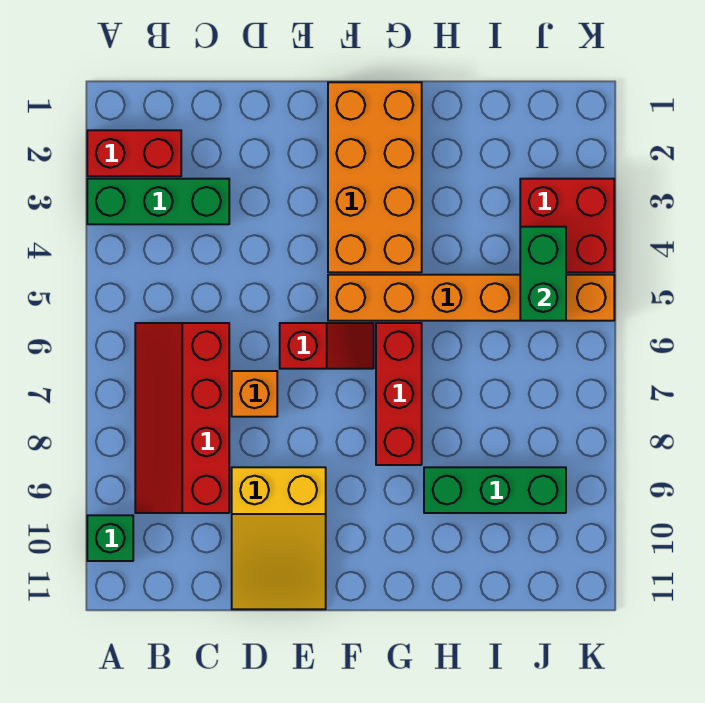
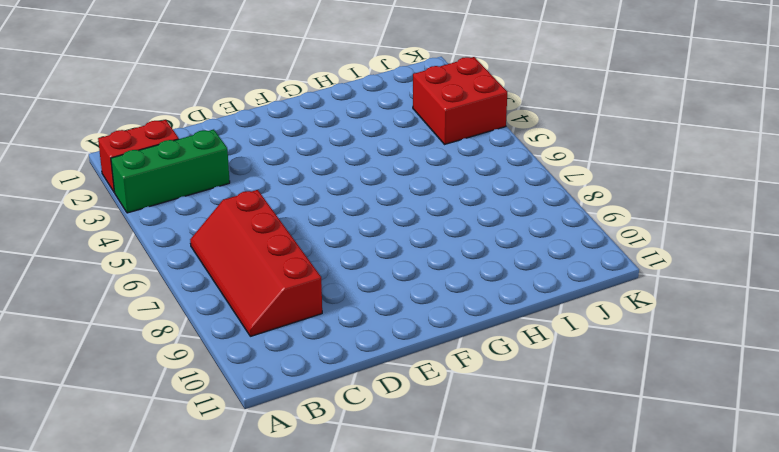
none -> green brick A10 level 1
none -> orange brick D7 level 1
none -> yellow slope D9:E11 level 1 top 9

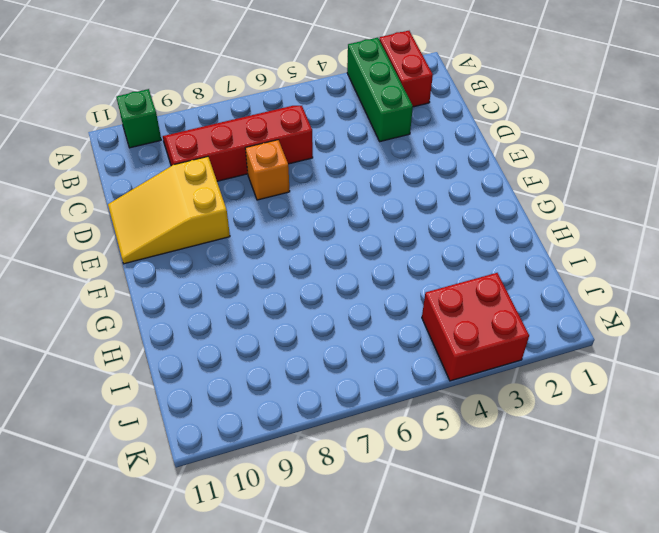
none -> red slope E6:F6 level 1 top E
none -> orange brick F1:G4 level 1
none -> orange brick F5:K5 level 1

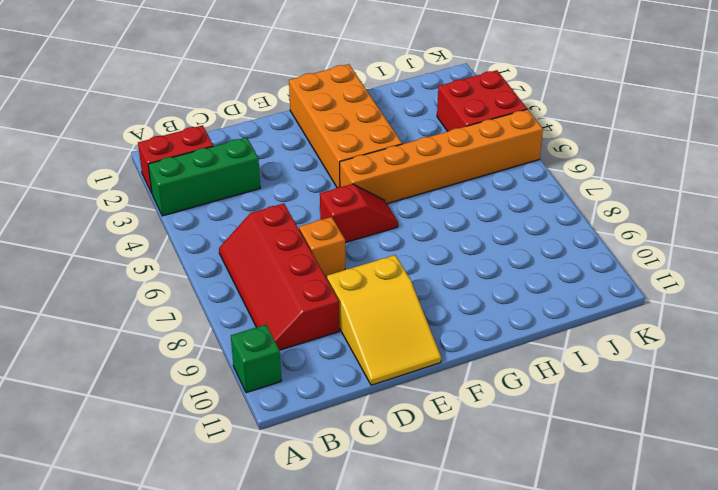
none -> red brick G6:G8 level 1
none -> green brick H9:J9 level 1
none -> green brick J4:J5 level 2

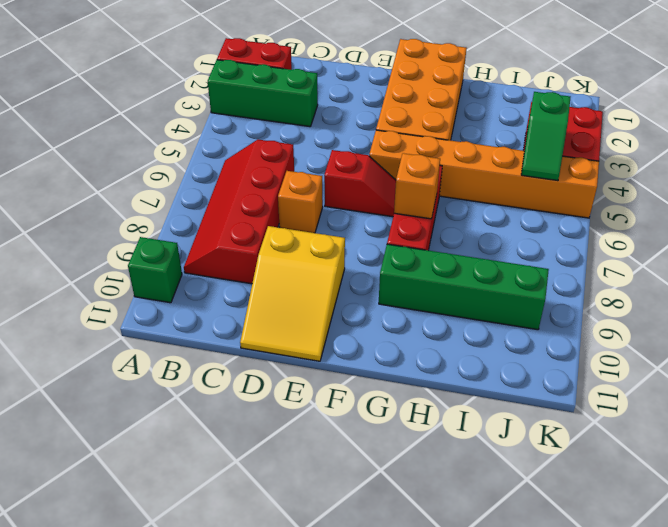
orange brick G7 level 2 -> none
green brick G9:J9 level 1 -> green brick H9:J9 level 1
green slope J4:J5 level 2 top 4 -> green brick J4:J5 level 2

